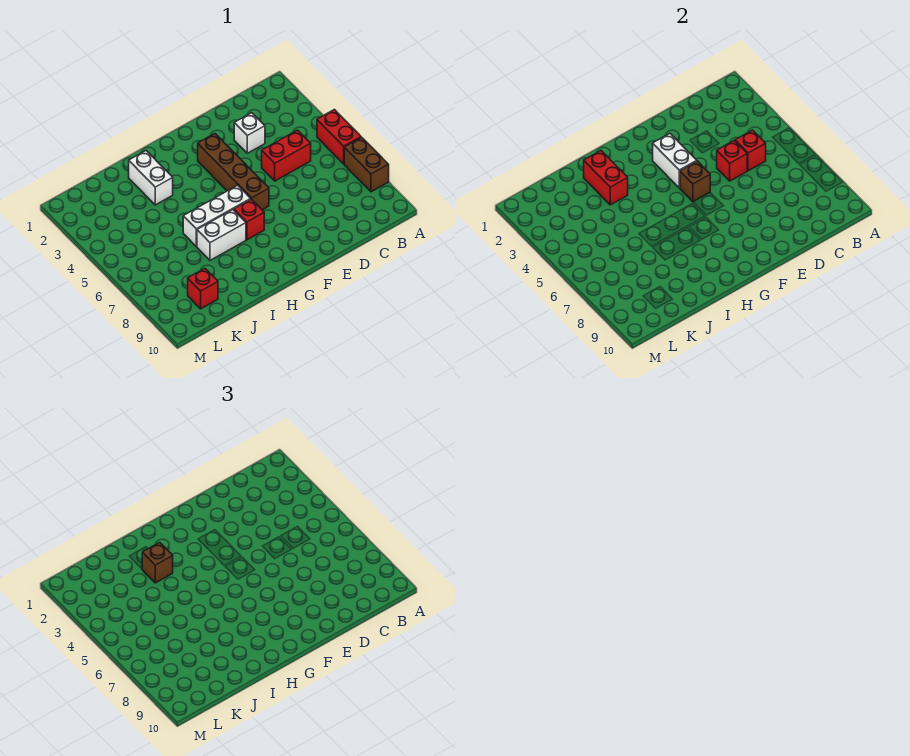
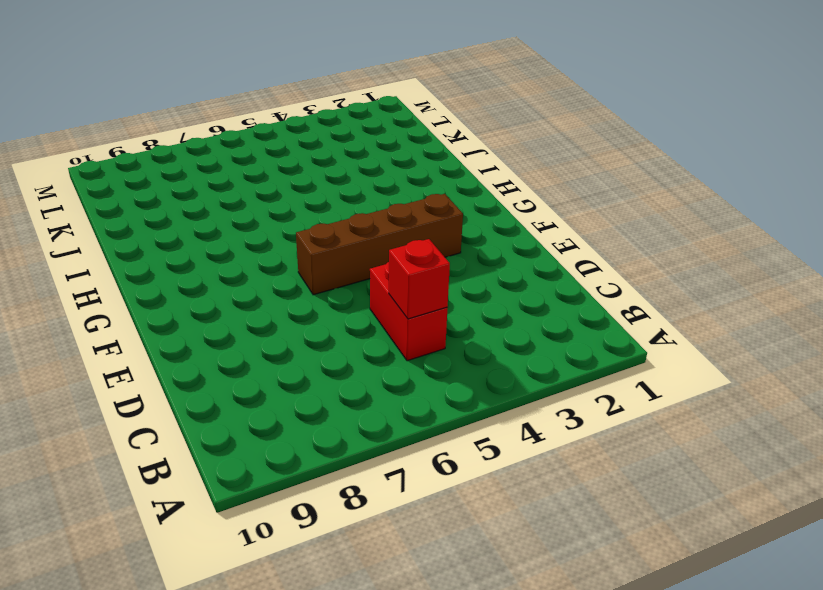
none -> red brick A5:A6 level 1
none -> brown brick A7:A8 level 1
none -> white brick D3 level 1

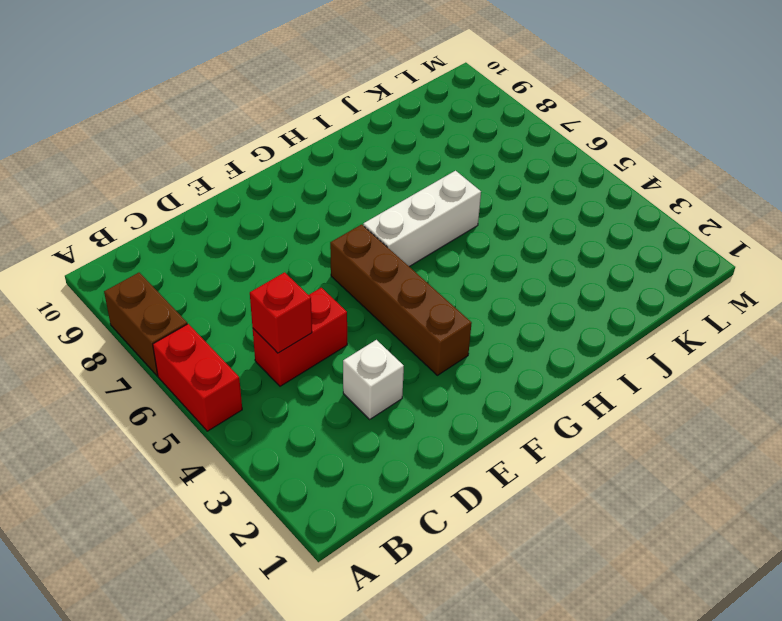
none -> red brick G7 level 1
none -> white brick H7:I7 level 1
none -> white brick I2:I3 level 1

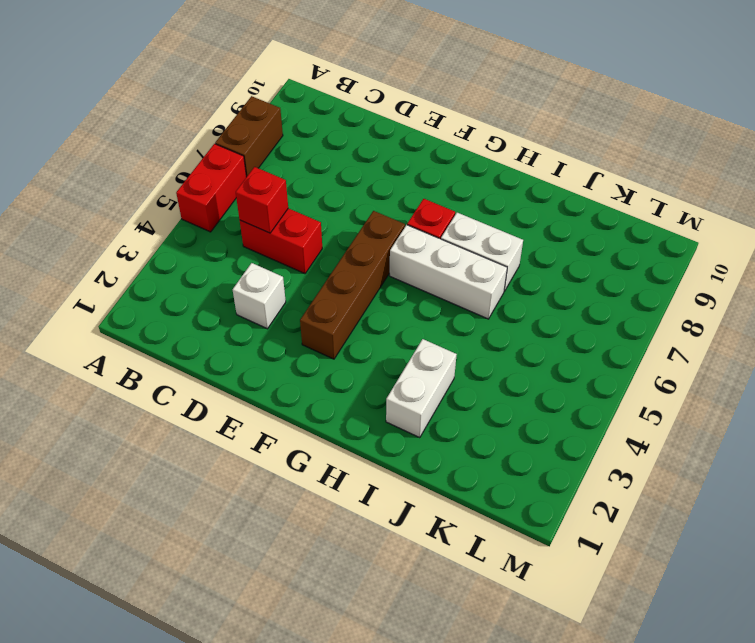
none -> red brick K9 level 1
none -> red brick D5 level 2
none -> white brick F3:F4 level 2

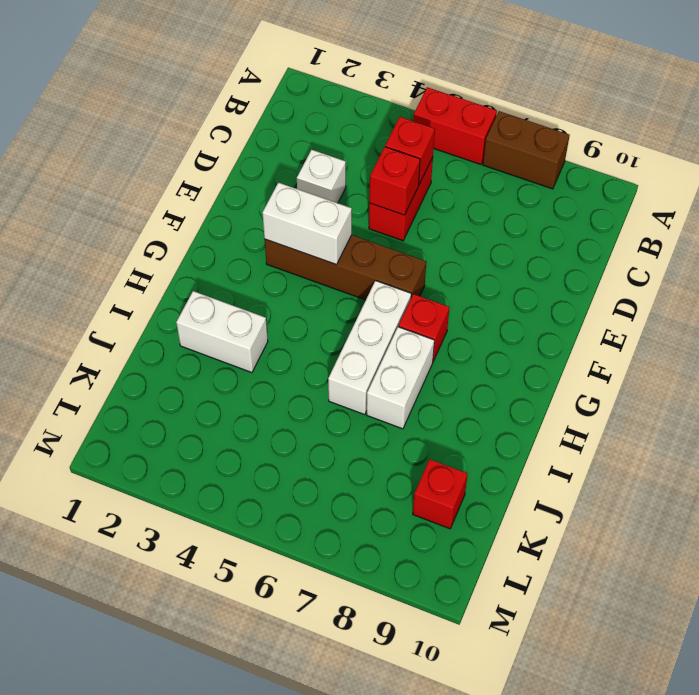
none -> brown brick F5 level 2
none -> red brick I2:I3 level 2
none -> brown brick I3 level 3

